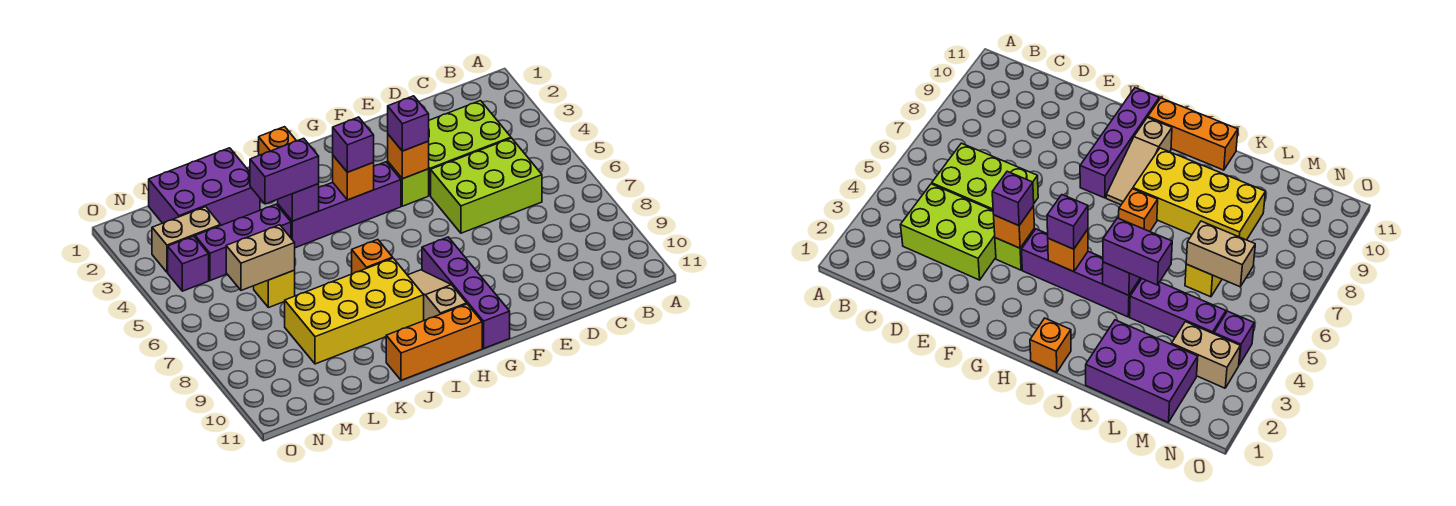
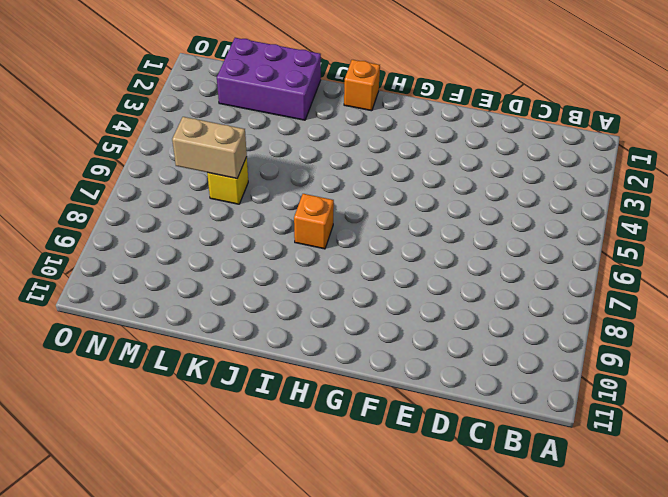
none -> lime brick C3:E4 level 1
none -> lime brick C5:E6 level 1
none -> lime brick F4 level 1

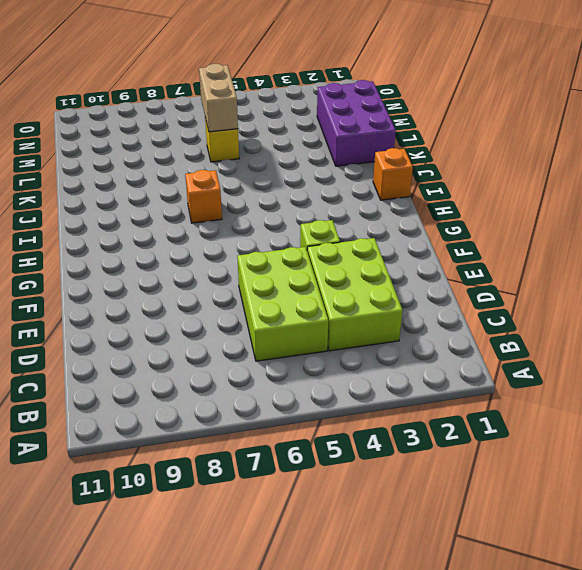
none -> purple brick G4:J4 level 1
none -> purple brick G8:G11 level 1
none -> tan slope H8:H10 level 1 top 10

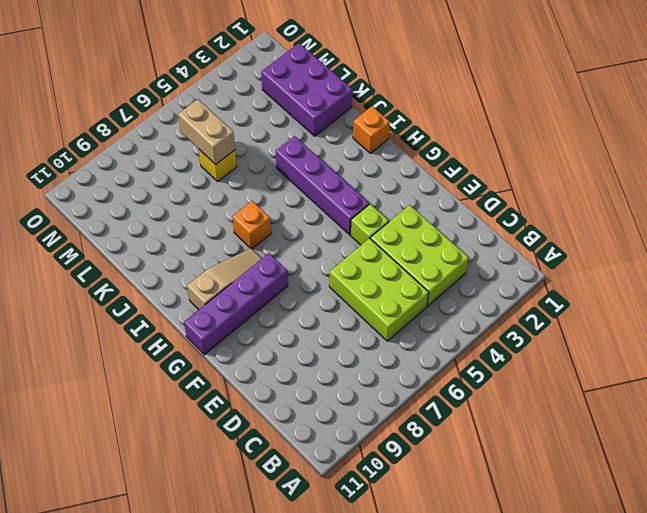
none -> orange brick H11:J11 level 1
none -> yellow brick I8:L9 level 1
none -> purple brick K4:M4 level 1

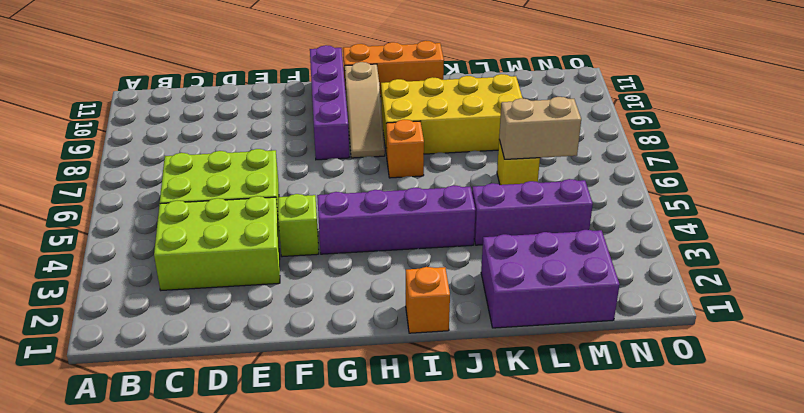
none -> tan brick M3:N3 level 1
none -> purple brick N4 level 1
none -> orange brick F4 level 2

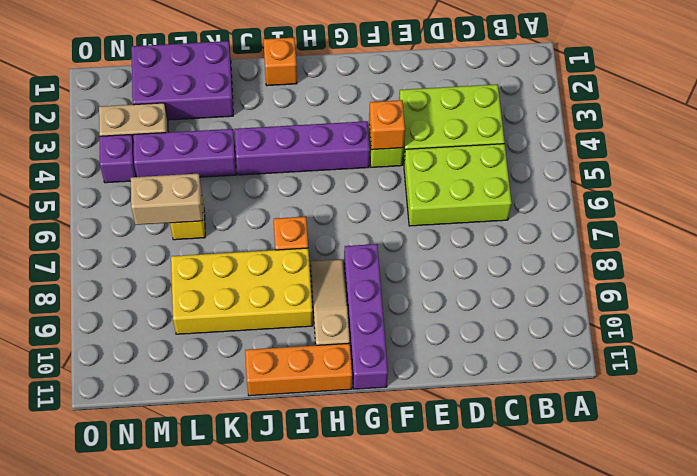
none -> orange brick H4 level 2
none -> purple brick J4 level 2
none -> purple brick F4 level 3

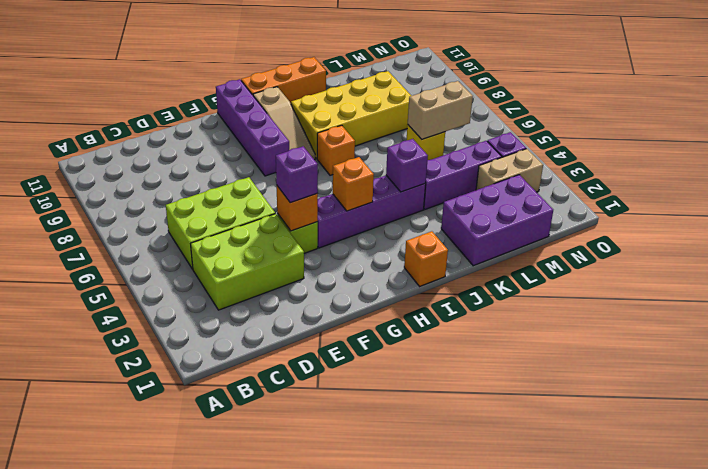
none -> purple brick H4 level 3
none -> purple brick J4:K4 level 3

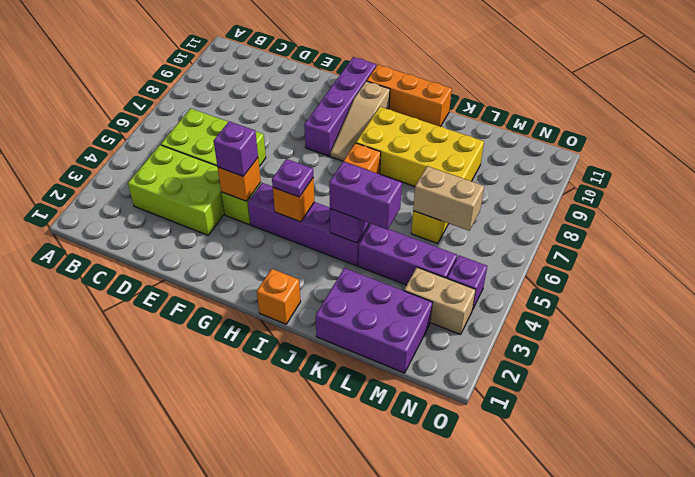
purple plate H4 level 3 -> purple brick H4 level 3

